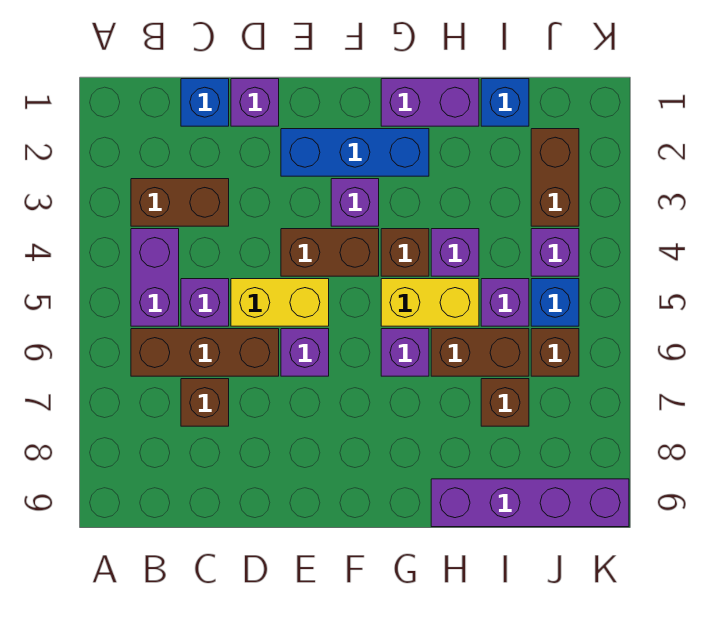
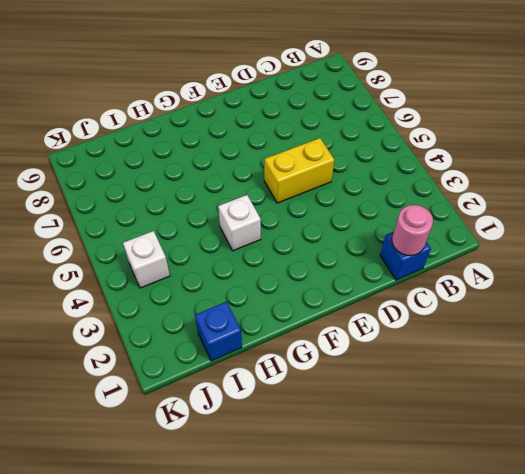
pink round brick C1 level 2 -> none
white brick G4 level 1 -> brown brick G4 level 1
white brick J4 level 1 -> purple brick J4 level 1
none -> brown brick B3:C3 level 1
none -> purple brick B4:B5 level 1
none -> brown brick B6:D6 level 1

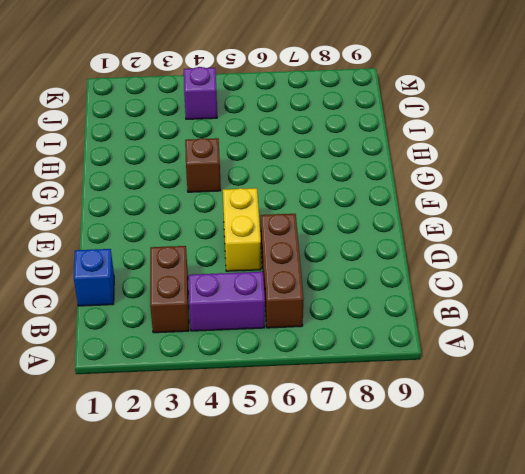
none -> purple brick C5 level 1
none -> brown brick C7 level 1
none -> purple brick D1 level 1

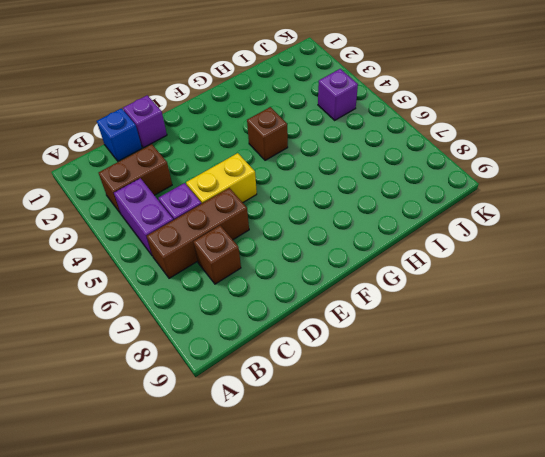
none -> blue brick E2:G2 level 1
none -> brown brick E4:F4 level 1
none -> purple brick E6 level 1

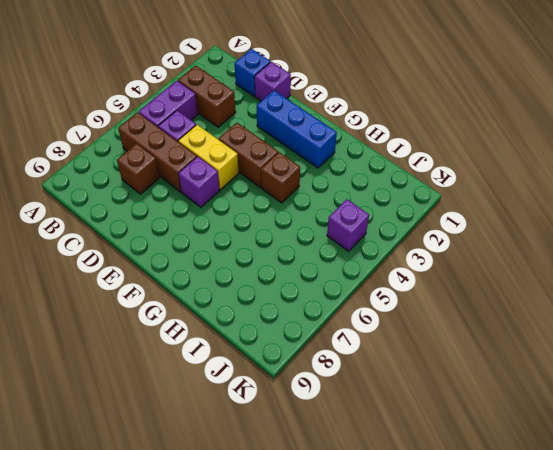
none -> purple brick F3 level 1
none -> purple brick G1:H1 level 1
none -> yellow brick G5:H5 level 1

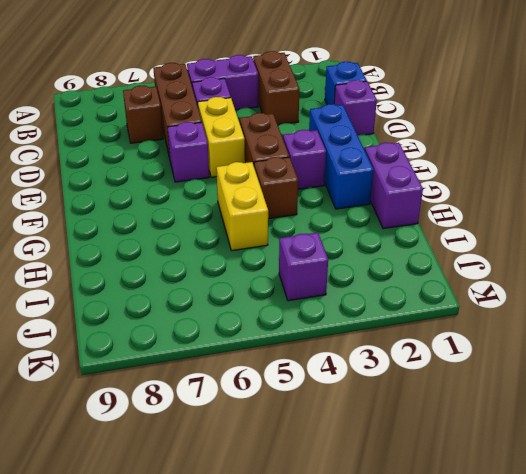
none -> purple brick G6 level 1
none -> purple brick H4 level 1
none -> brown brick H6:I6 level 1

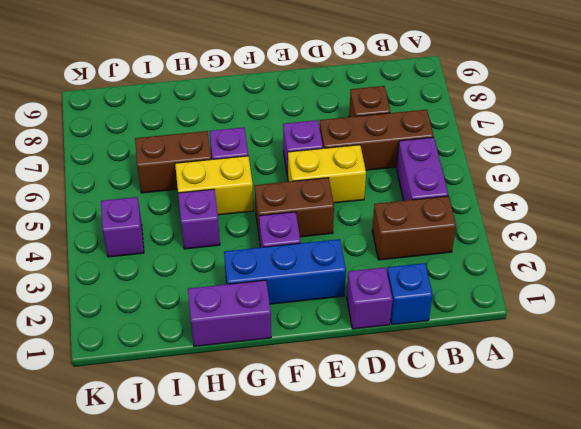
none -> purple brick C5 level 1
none -> brown brick G4 level 1
none -> purple brick H9:K9 level 1

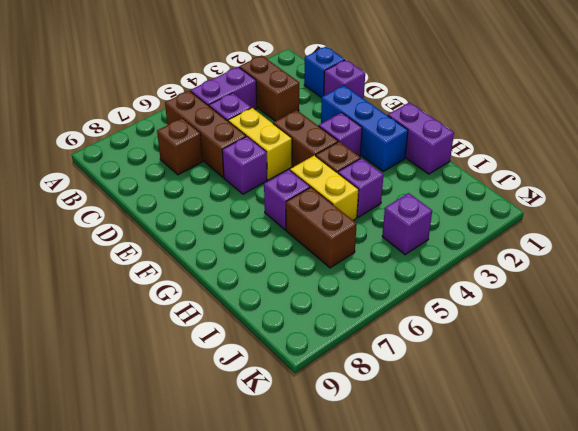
none -> purple brick H9:K9 level 1
none -> blue brick I1 level 1
none -> purple brick I5 level 1

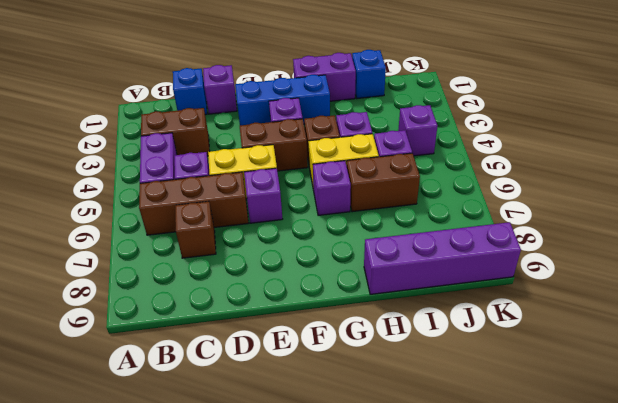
none -> brown brick I7 level 1
none -> brown brick J2:J3 level 1
none -> blue brick J5 level 1

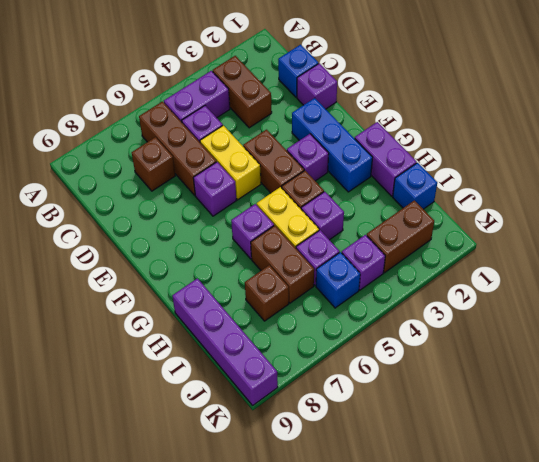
none -> brown brick J6 level 1

